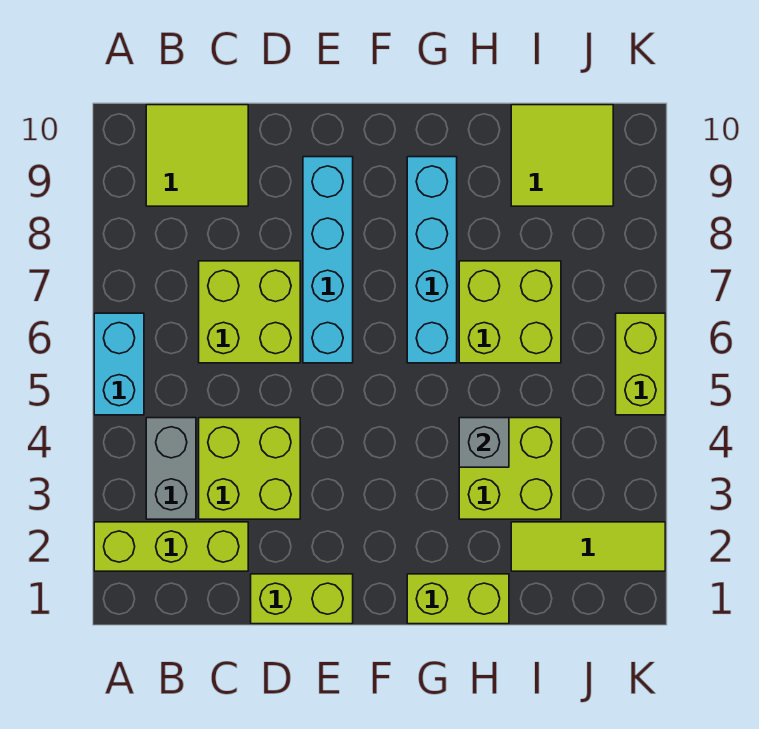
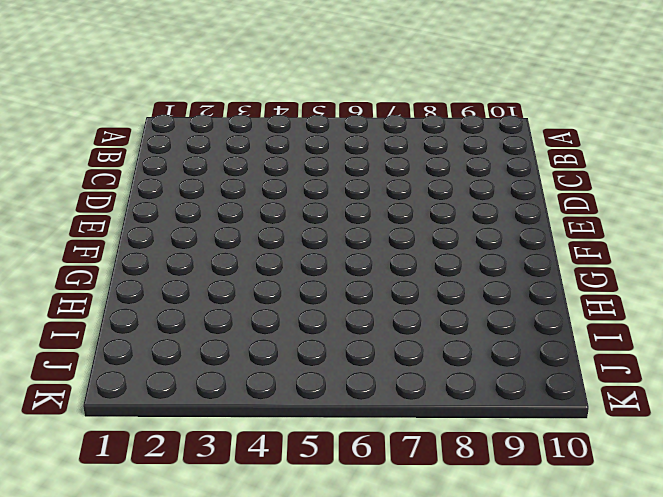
none -> lime brick A2:C2 level 1
none -> cyan brick A5:A6 level 1
none -> grey brick B3:B4 level 1

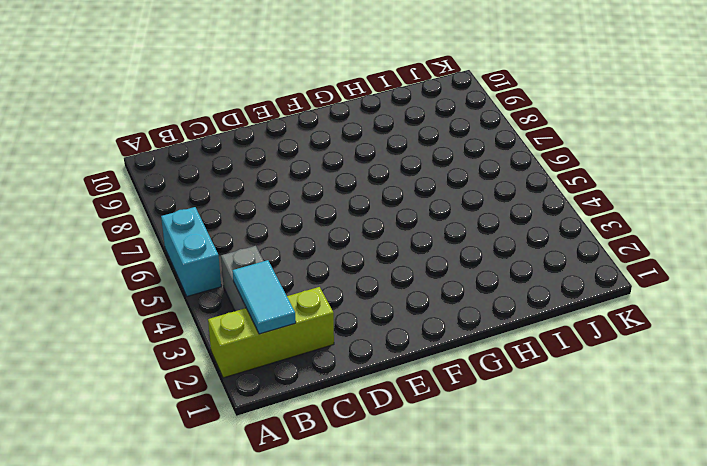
cyan tile B2:B3 level 2 -> none
none -> lime tile B9:C10 level 1
none -> lime brick C3:D4 level 1
none -> lime brick C6:D7 level 1

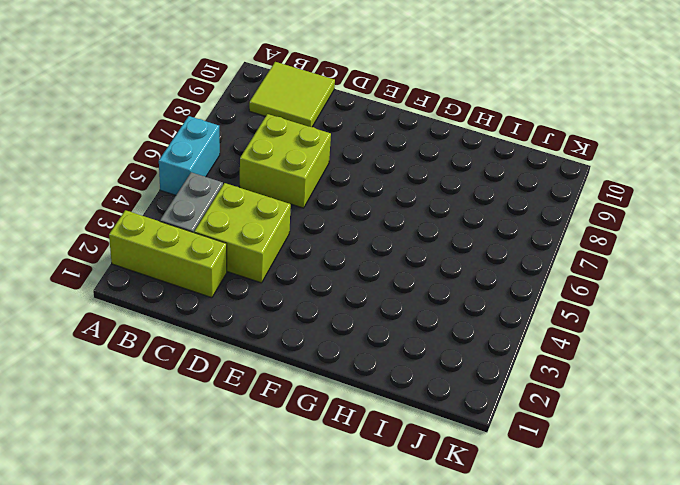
none -> lime brick D1:E1 level 1
none -> cyan brick E6:E9 level 1
none -> lime brick G1:H1 level 1

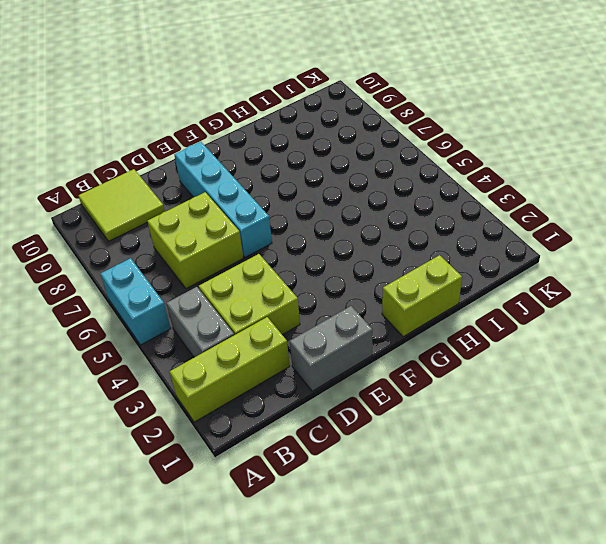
grey brick D1:E1 level 1 -> lime brick D1:E1 level 1
none -> cyan brick G6:G9 level 1
none -> lime brick H3:I4 level 1
none -> lime brick H6:I7 level 1

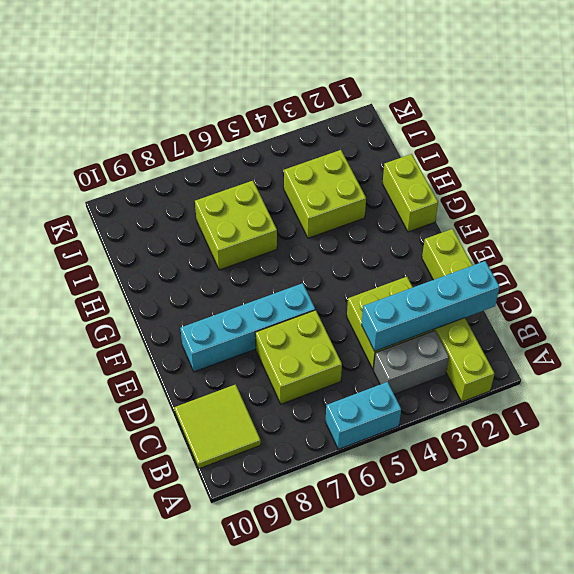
cyan brick C1:C4 level 2 -> cyan brick G6:G9 level 1
none -> lime tile I2:K2 level 1
none -> lime tile I9:J10 level 1
none -> lime brick K5:K6 level 1

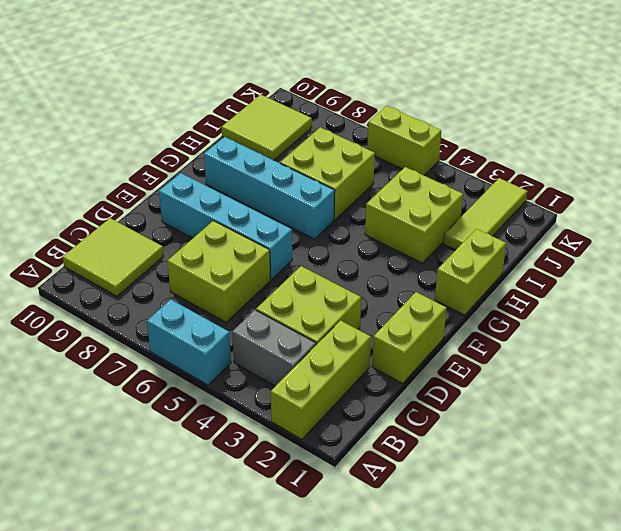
none -> grey brick H4 level 2

